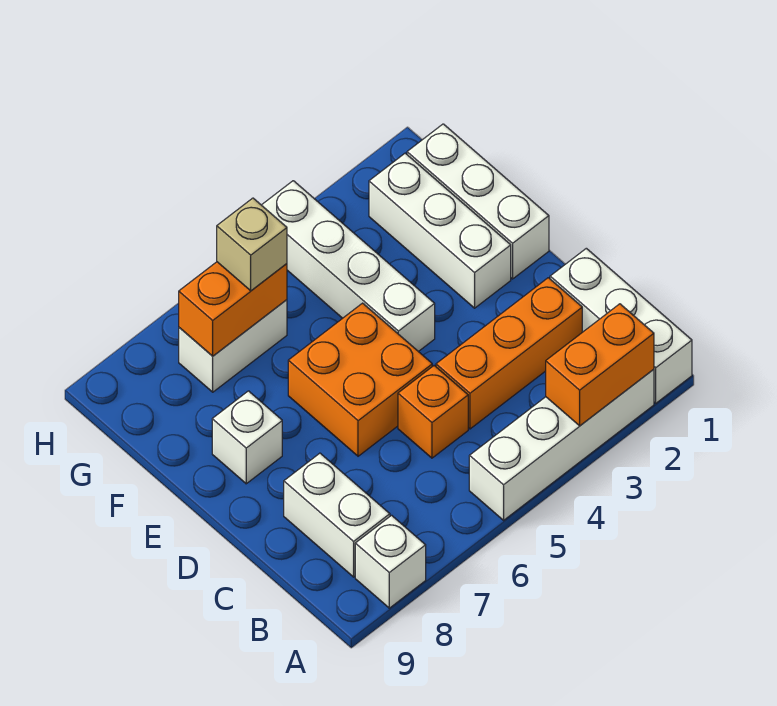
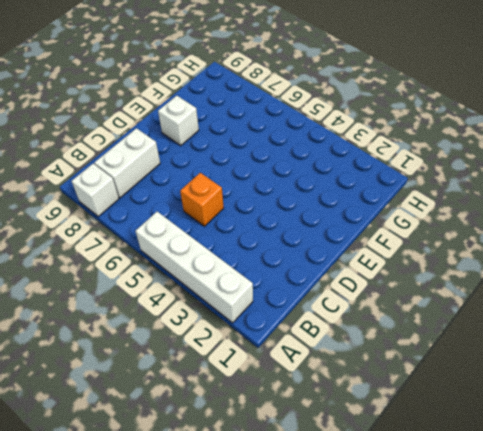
none -> white brick A1:C1 level 1
none -> orange brick C2:C4 level 1
none -> orange brick D5:E6 level 1

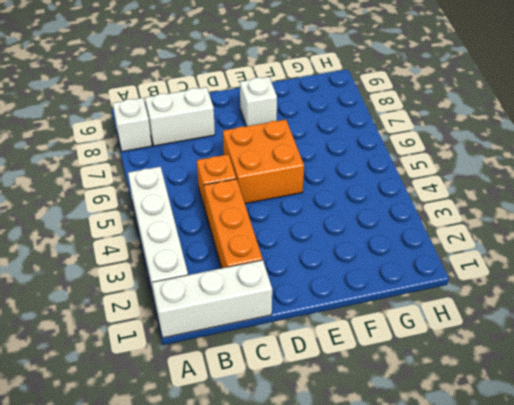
none -> white brick E1:G1 level 1
none -> white brick E2:G2 level 1
none -> white brick E4:H4 level 1

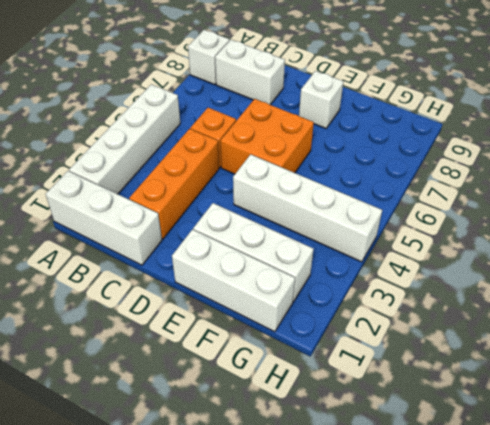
none -> white brick G6:G7 level 1
none -> orange brick A2:A3 level 2
none -> orange brick G6:G7 level 2

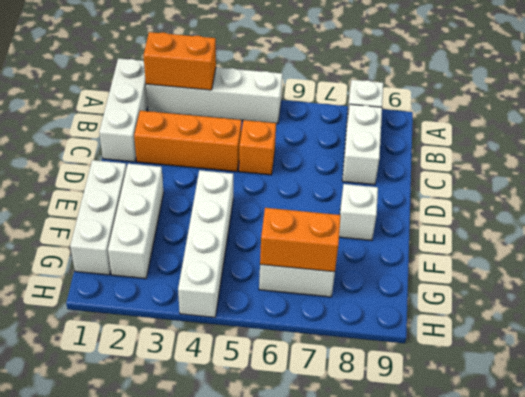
none -> orange brick D5:E6 level 1
none -> tan brick G6 level 3

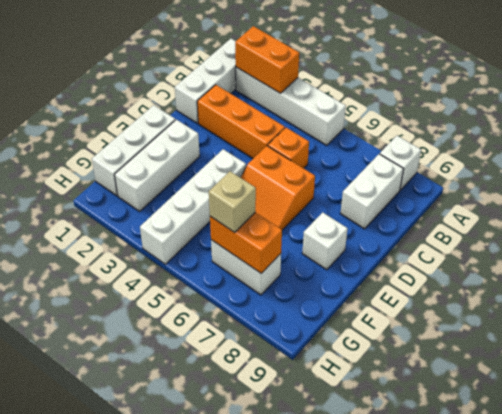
orange slope D5:E6 level 1 top D -> orange brick D5:E6 level 1

